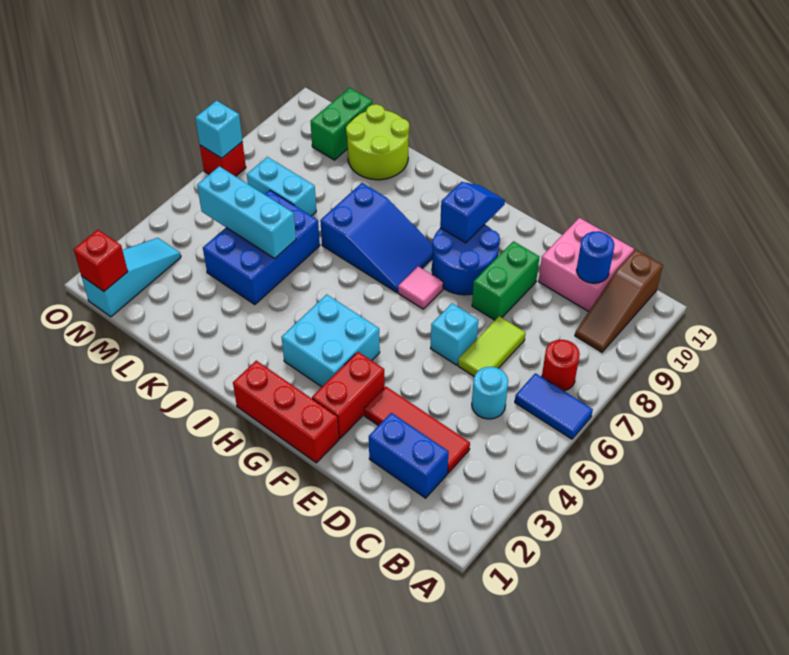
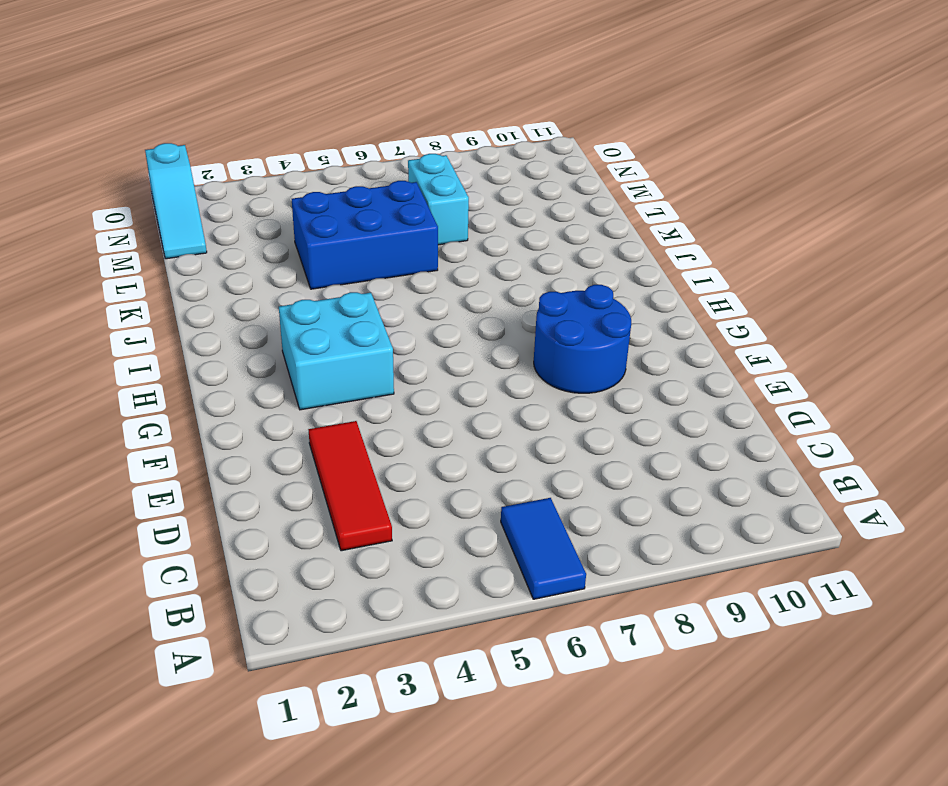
cyan slope M1:O1 level 1 top O -> cyan slope N1:N3 level 1 top 1
none -> red round brick B7 level 1
none -> brown slope B9:B11 level 1 top 11
none -> blue brick C2:D2 level 1

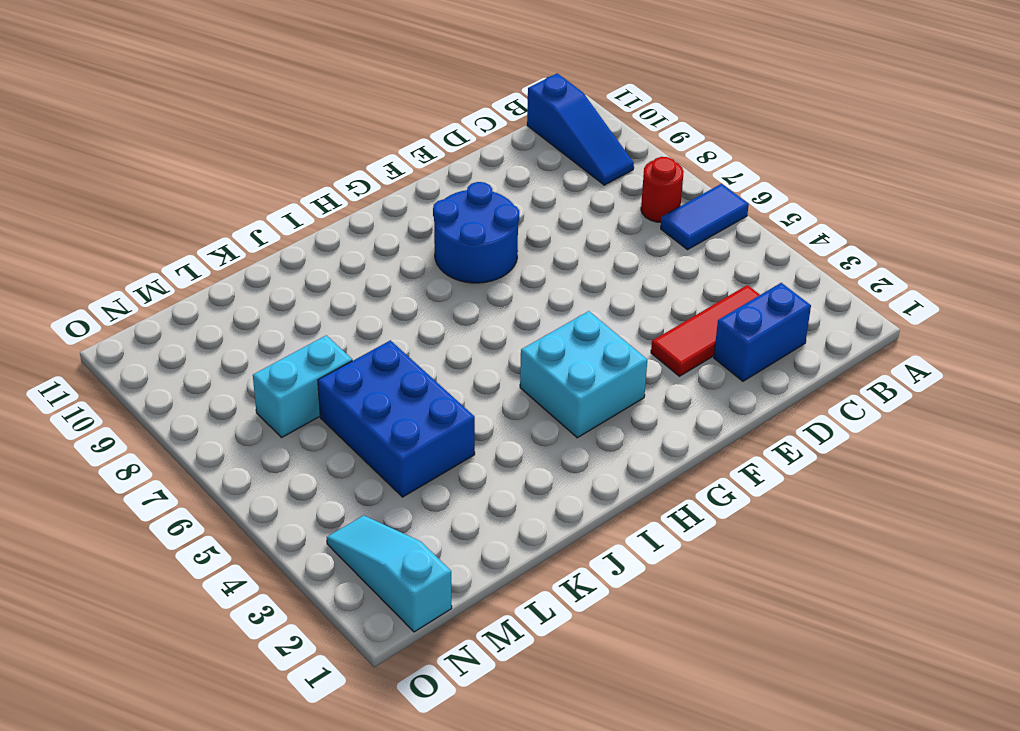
blue slope B9:B11 level 1 top 11 -> brown slope B9:B11 level 1 top 11
none -> cyan round brick C5 level 1
none -> pink brick C10:D11 level 1
none -> lime tile D6:D7 level 1

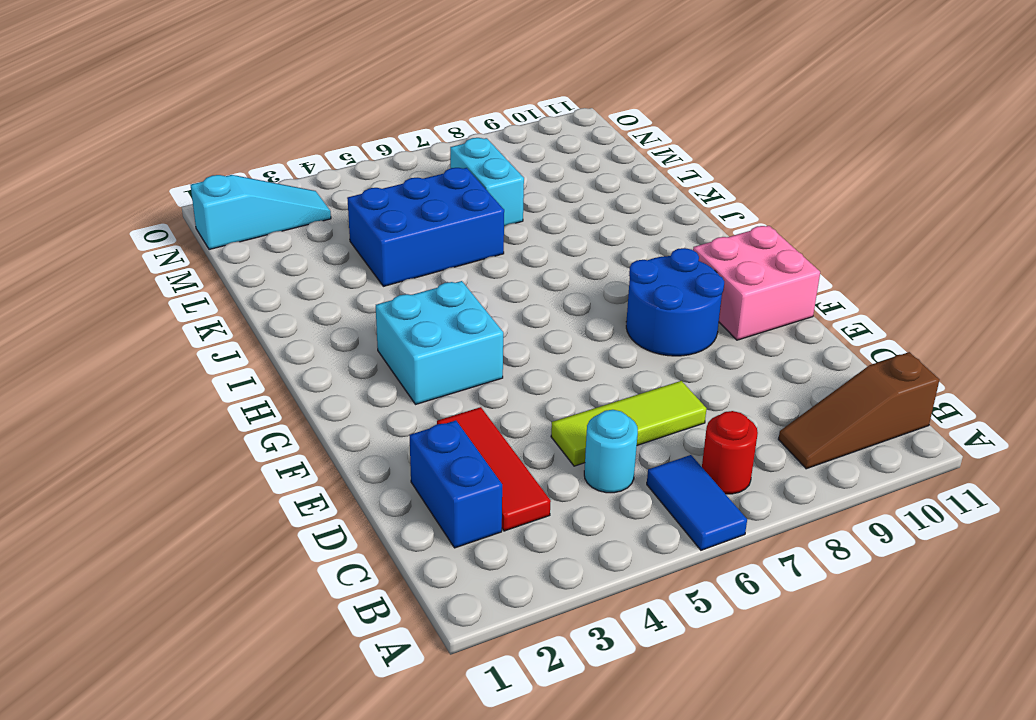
lime tile D5:D7 level 1 -> lime tile D6:D7 level 1
pink brick F10:G11 level 1 -> pink brick C10:D11 level 1
none -> cyan brick E6 level 1
none -> green brick E8:E9 level 1
none -> red brick F1:H1 level 1

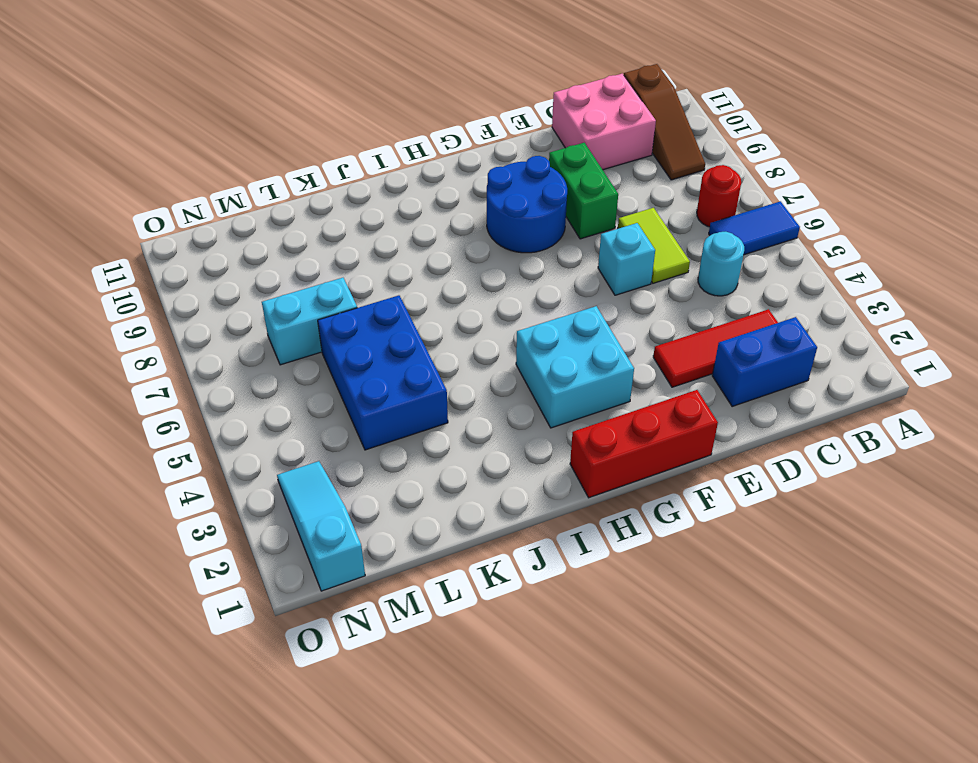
none -> red brick F2:F3 level 1
none -> pink tile G7 level 1
none -> blue slope H7:J8 level 1 top J

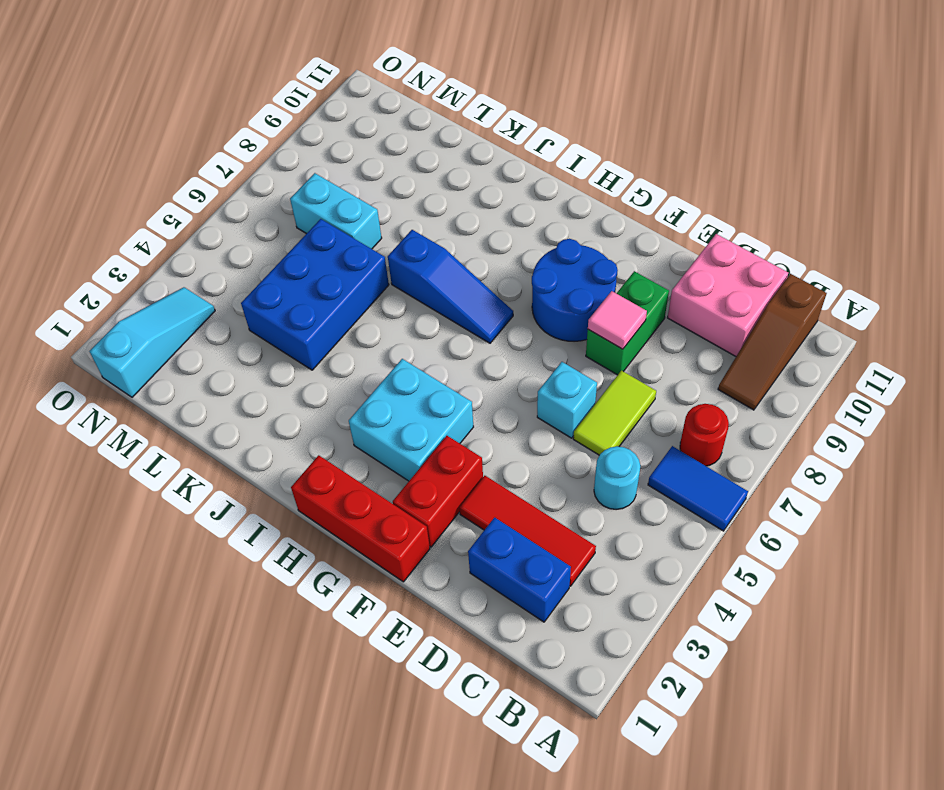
pink tile E8 level 2 -> pink tile G7 level 1
blue slope H7:J7 level 1 top J -> blue slope H7:J8 level 1 top J
none -> lime round brick K10:L11 level 1
none -> green brick M10:M11 level 1
none -> red brick O7 level 1

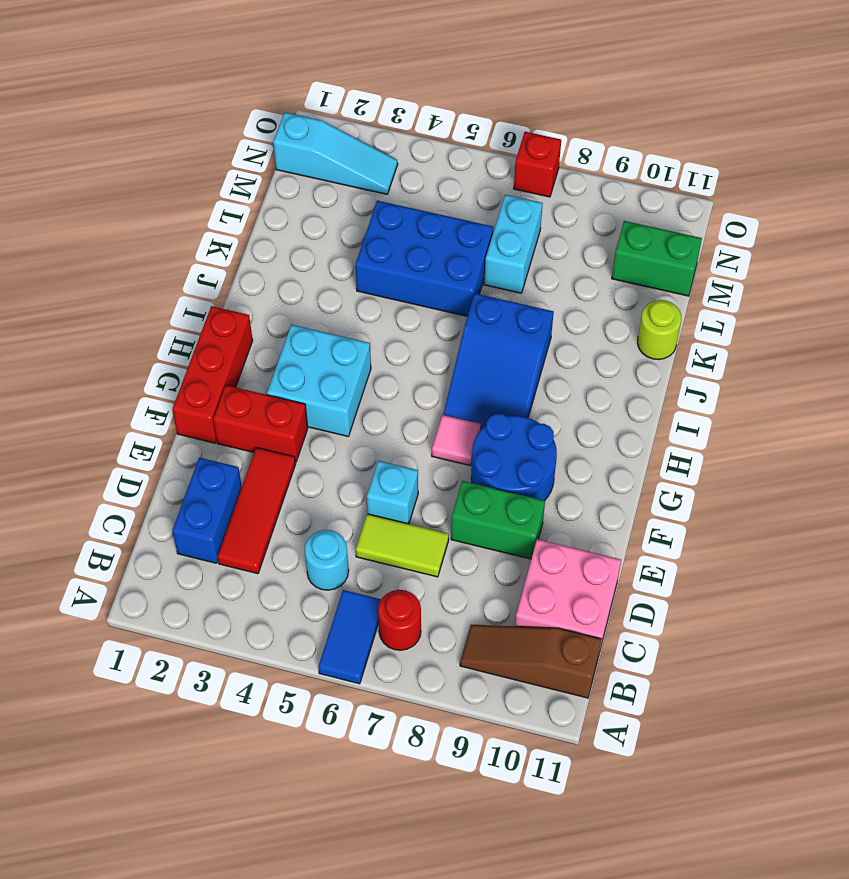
lime round brick K11 level 1 -> lime round brick K10:L11 level 1
none -> blue round brick C10 level 2
none -> blue slope G9:G10 level 2 top 9
none -> cyan brick K5:M5 level 2

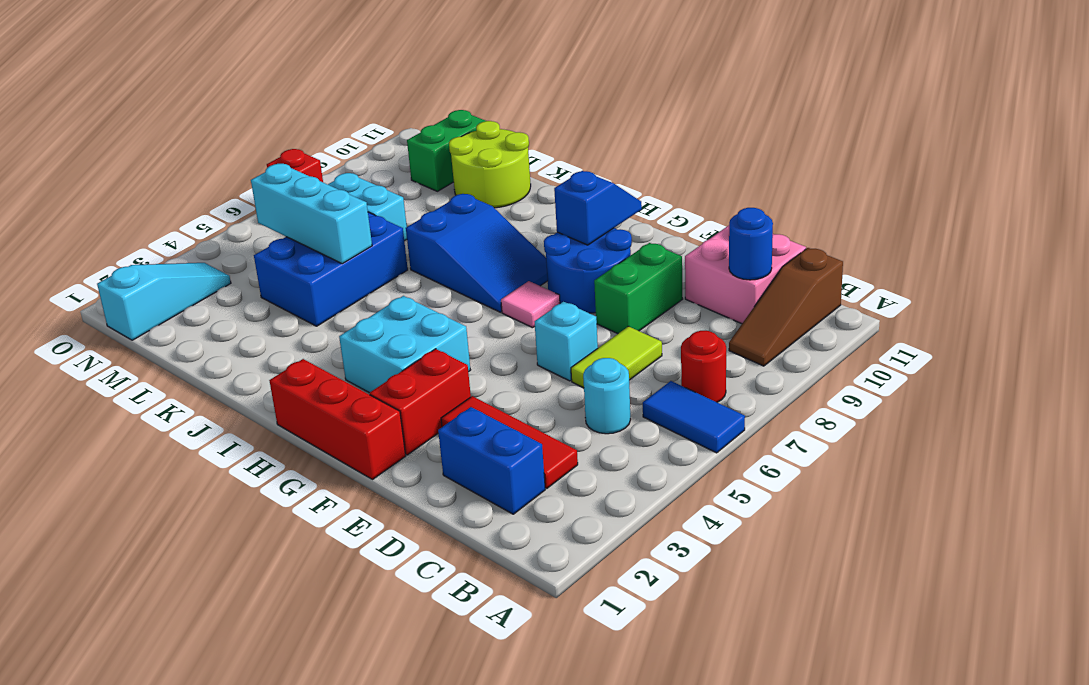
none -> red brick N1 level 2
none -> cyan brick O7 level 2

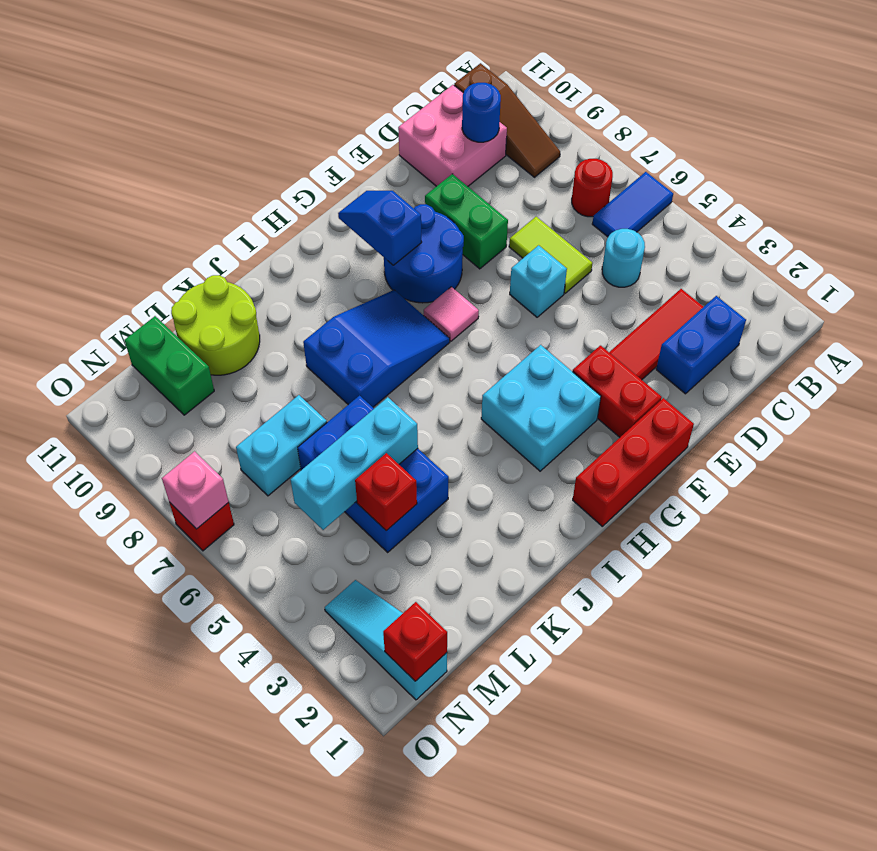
red brick L4 level 2 -> none
pink brick O7 level 2 -> cyan brick O7 level 2

